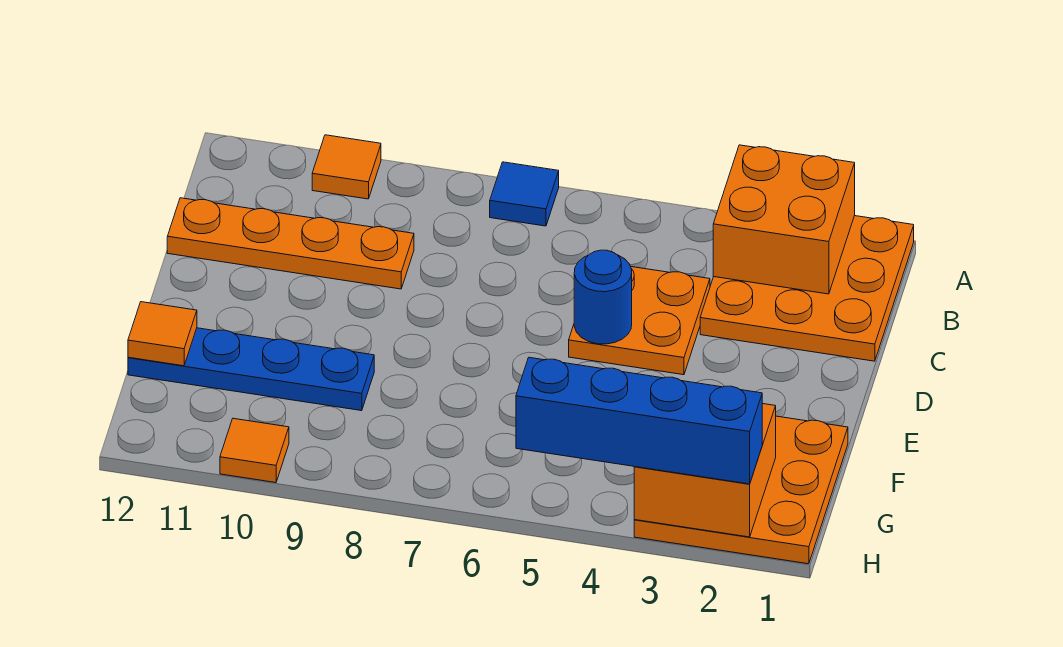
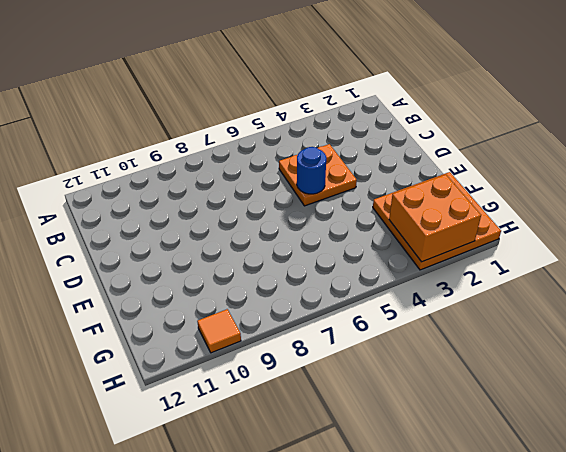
none -> orange plate A1:C3 level 1
none -> blue tile A7 level 1
none -> orange tile A10 level 1

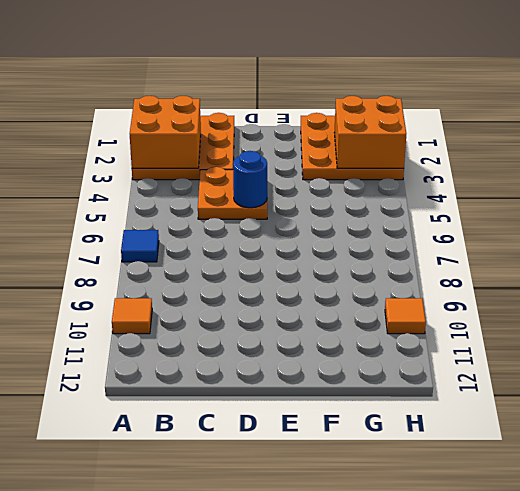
none -> orange plate C9:C12 level 1
none -> blue plate F9:F12 level 1
none -> orange tile F12 level 2

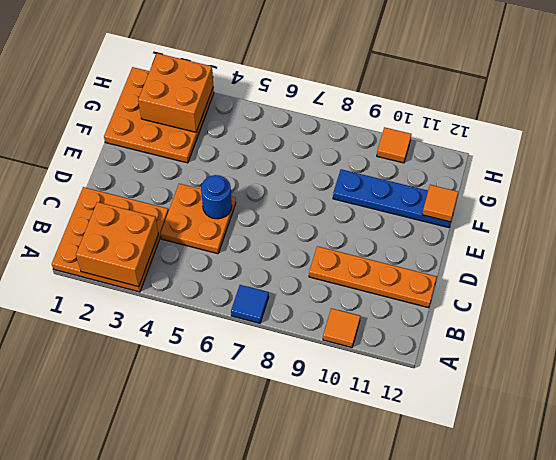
none -> blue brick H2:H5 level 3

